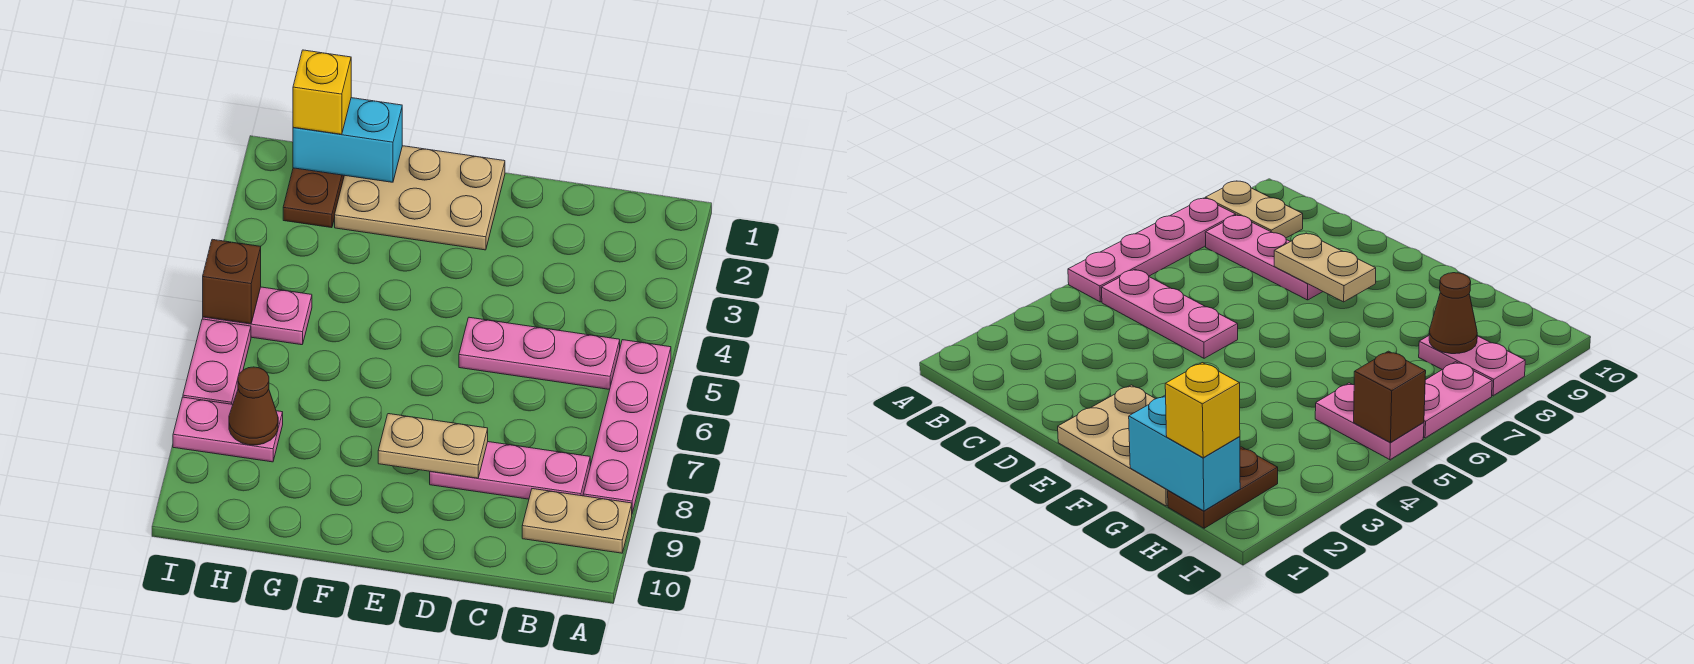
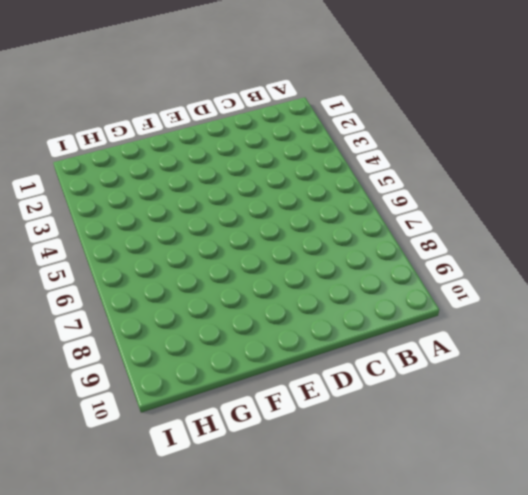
none -> pink plate A5:A8 level 1
none -> tan plate A9:B9 level 1
none -> pink plate B5:D5 level 1

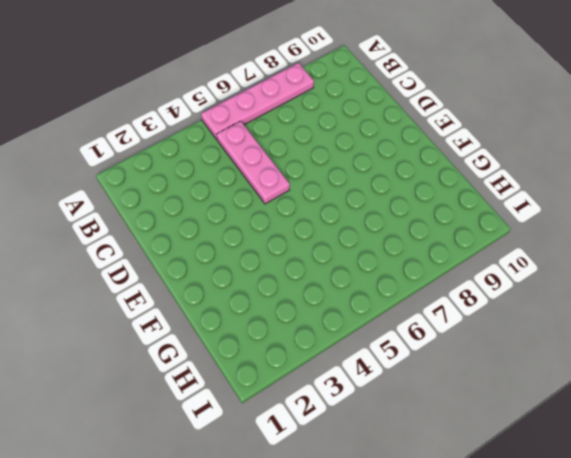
none -> tan plate A9:B9 level 1
none -> pink plate B8:D8 level 1
none -> tan plate E1:G2 level 1

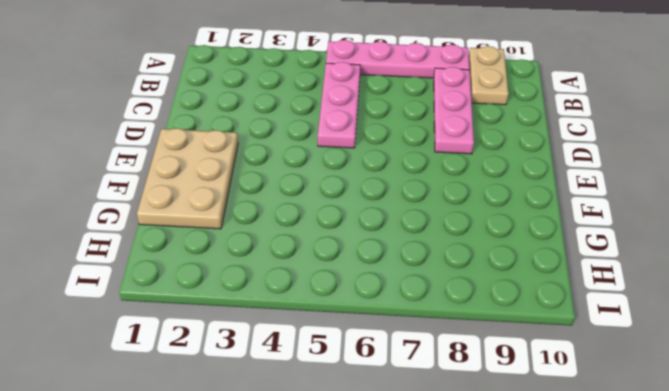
none -> brown plate H1:H2 level 1
none -> pink plate H5:I5 level 1
none -> pink plate H8:I8 level 1

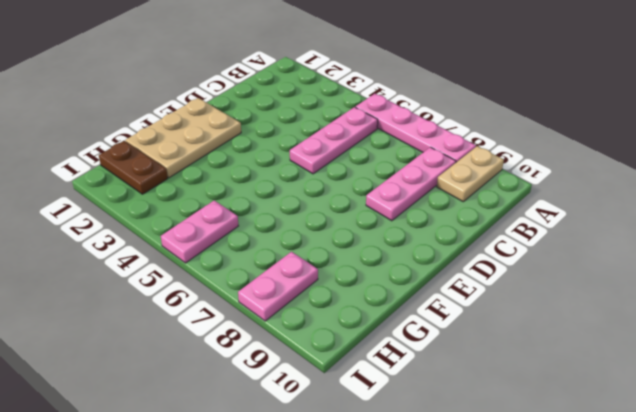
none -> pink plate I6:I7 level 1
none -> tan plate D8:E8 level 2
none -> cyan brick G1:H1 level 2

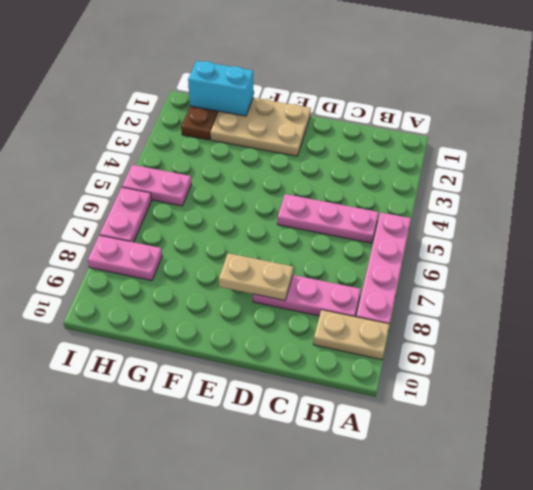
none -> brown cone H8 level 2
none -> brown brick I5 level 2
none -> yellow brick H1 level 3

